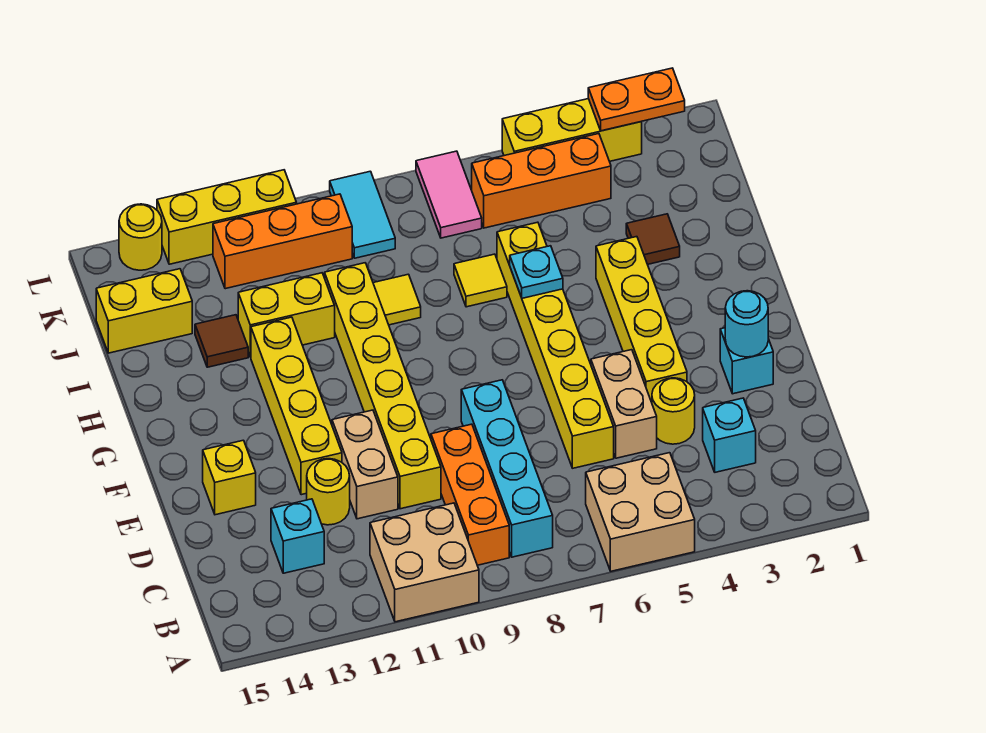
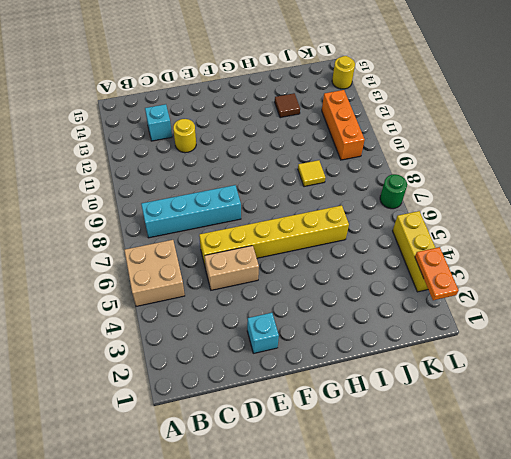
green round brick L7 level 1 -> pink tile K7:L7 level 1
none -> tan brick A10:B11 level 1
none -> orange brick B9:D9 level 1
none -> cyan brick C3 level 1
none -> yellow round brick D4 level 1

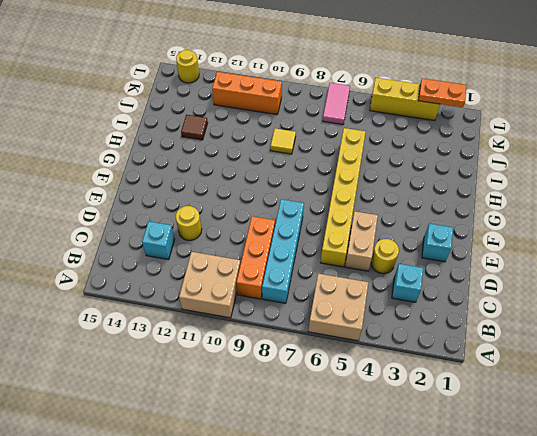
none -> yellow brick D10:I10 level 1
none -> tan brick D11:E11 level 1
none -> yellow brick E4:H4 level 1
none -> yellow brick E12:H12 level 1

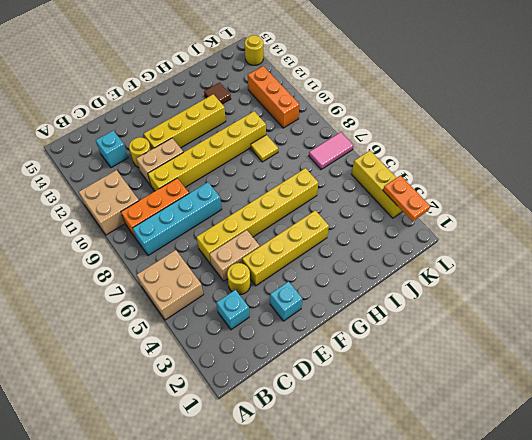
none -> yellow brick E14 level 1
none -> brown tile I3 level 1
none -> yellow tile I7 level 1
none -> yellow brick I11:I12 level 1

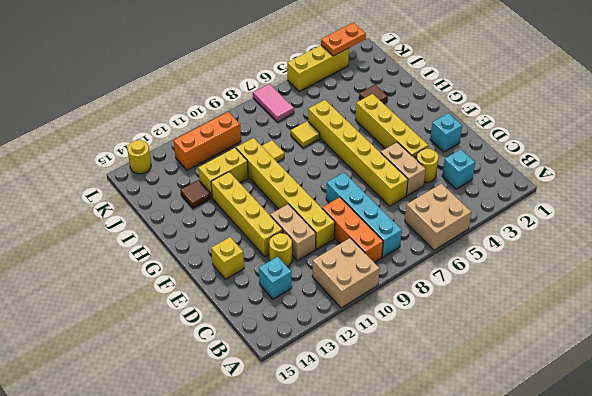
none -> yellow brick J14:J15 level 1
none -> orange brick K4:K6 level 1
none -> cyan tile K9:L9 level 1
none -> yellow brick L11:L13 level 1

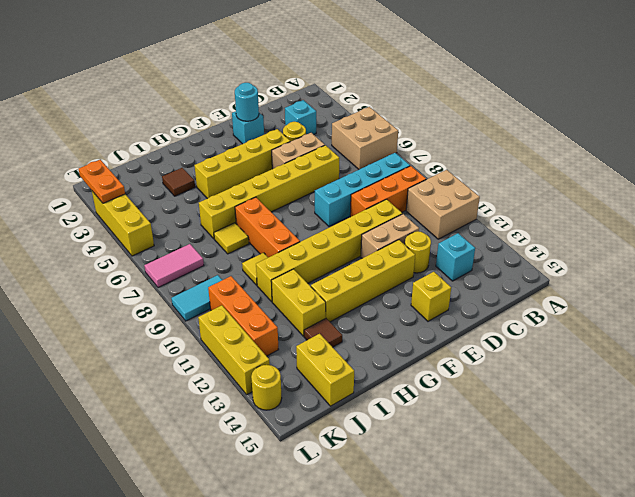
orange brick H7:H9 level 1 -> orange brick K4:K6 level 1
none -> cyan plate H6 level 2

